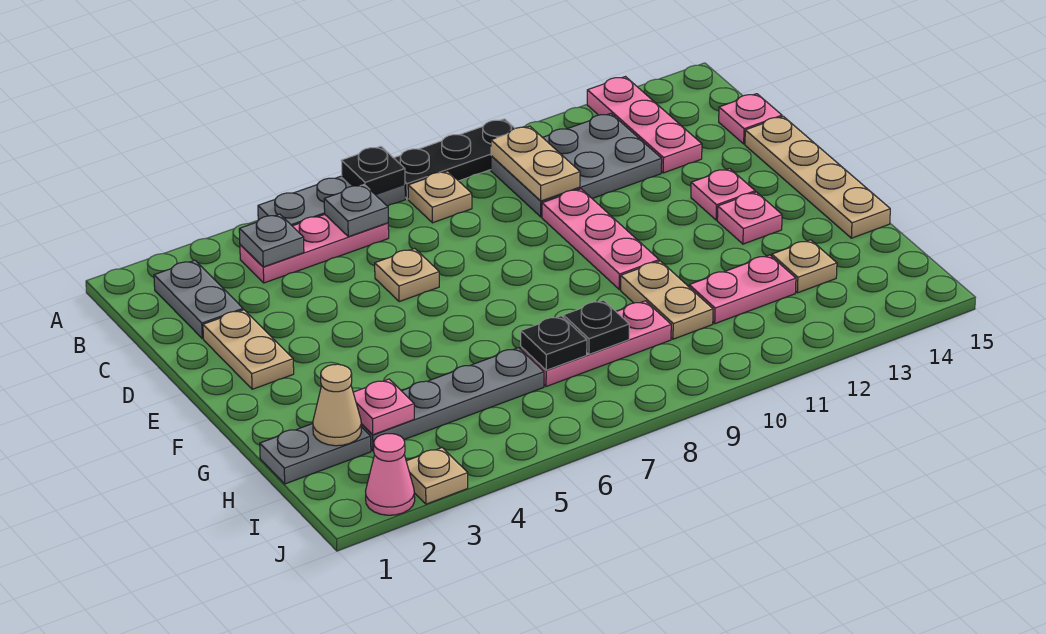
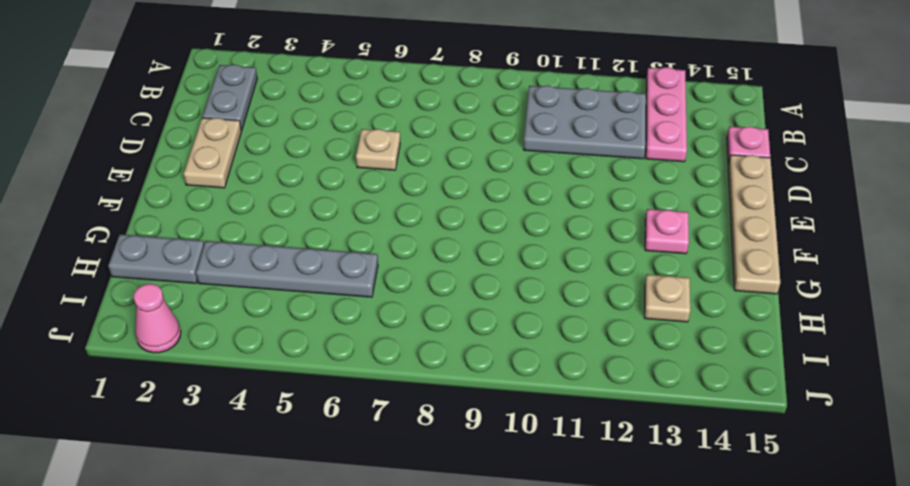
none -> grey plate A5:A7 level 1
none -> black plate A8:A10 level 1
none -> pink plate B4:B6 level 1
none -> tan plate B8 level 1

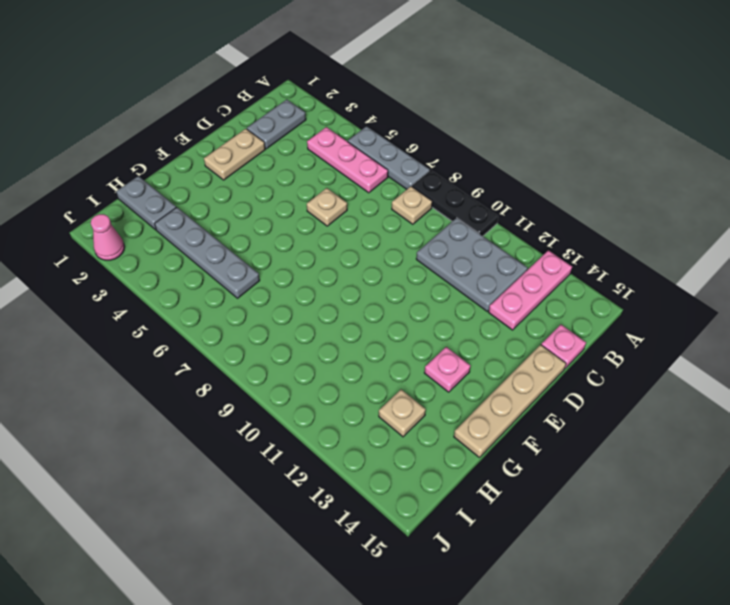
none -> pink plate D10:F10 level 1
none -> pink plate E13 level 1
none -> tan plate G10:H10 level 1
none -> pink plate H7:H9 level 1

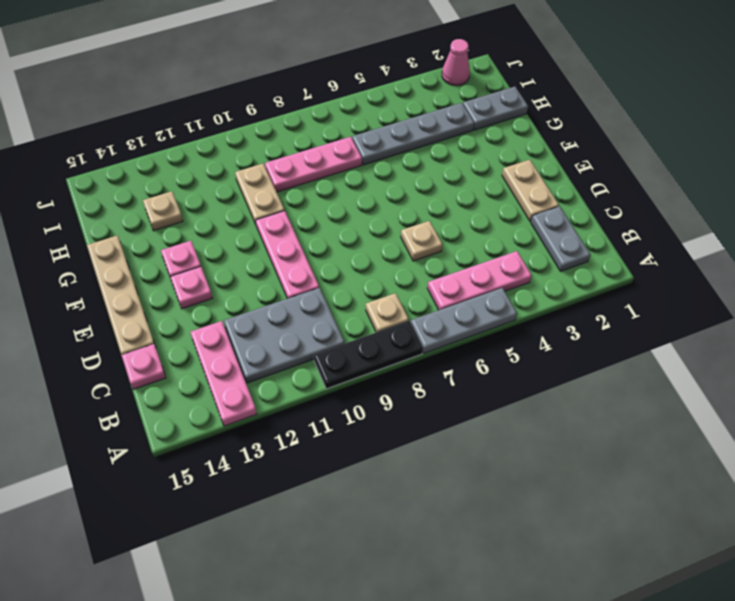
none -> pink plate H11:H12 level 1
none -> tan plate J3 level 1
none -> black plate A7 level 2
none -> grey plate B4 level 2

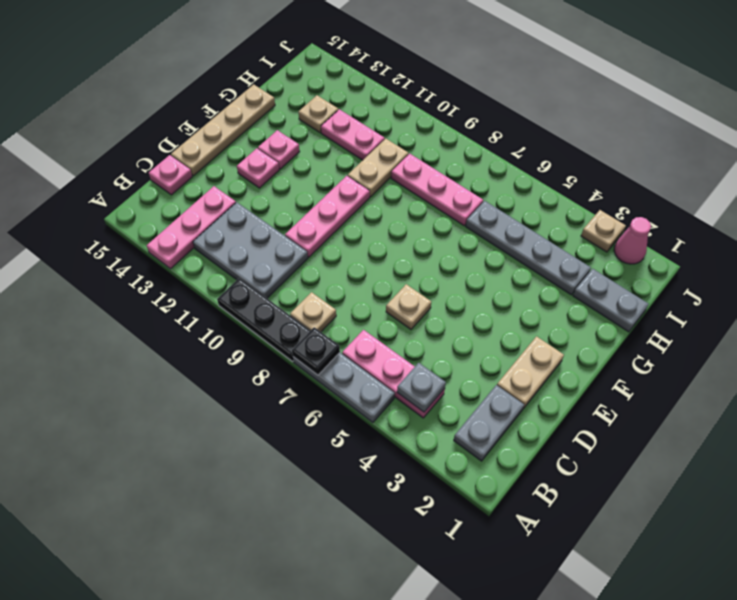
none -> grey plate B6 level 2
none -> tan plate B10:C10 level 2
none -> tan cone H2 level 2
none -> pink plate H3 level 2

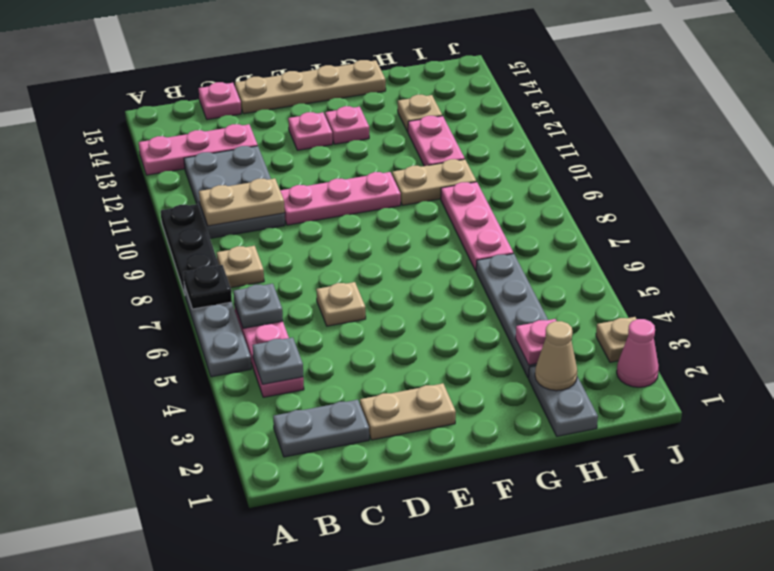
none -> black plate H7 level 2
none -> black plate H8 level 2

